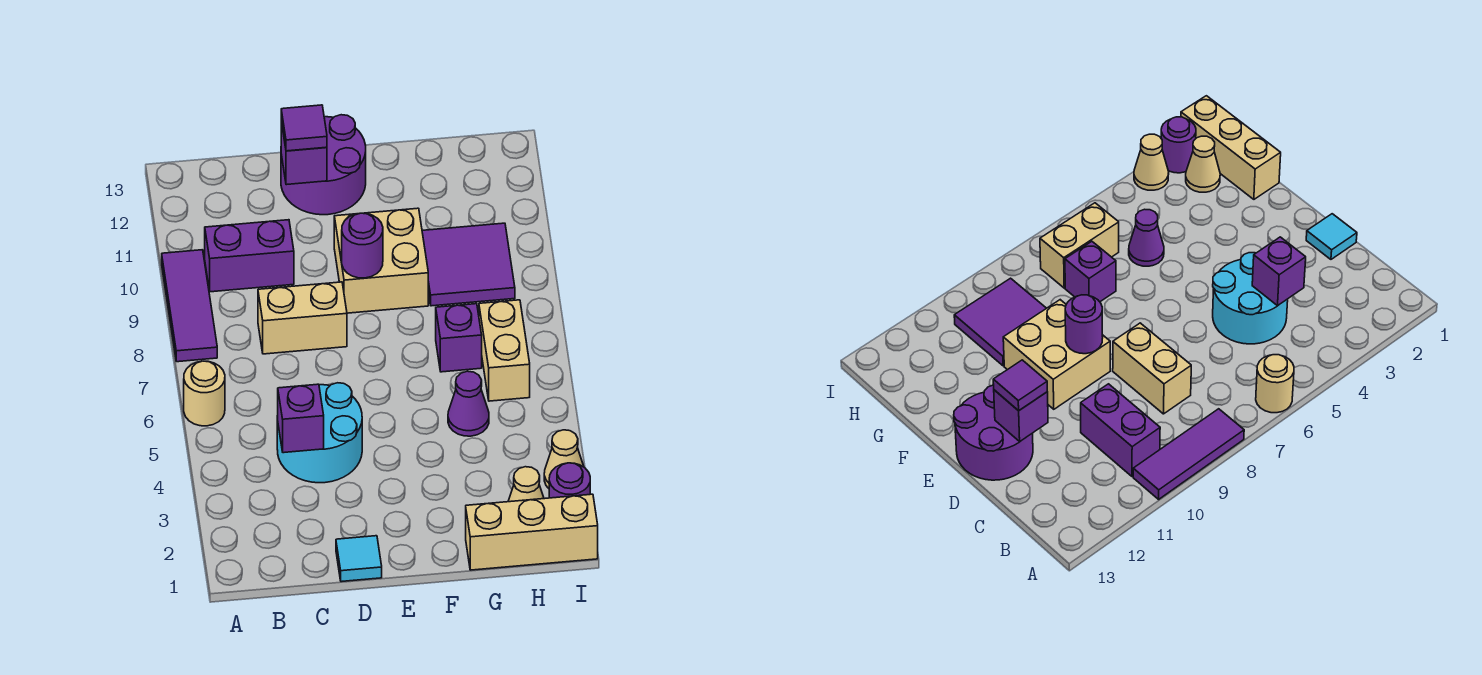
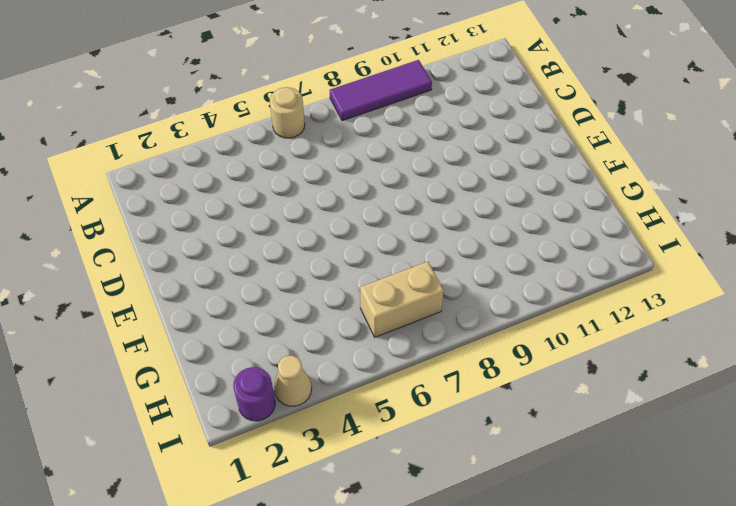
none -> purple brick B10:C10 level 1
none -> cyan round brick C4:D5 level 1
none -> tan brick C8:D8 level 1

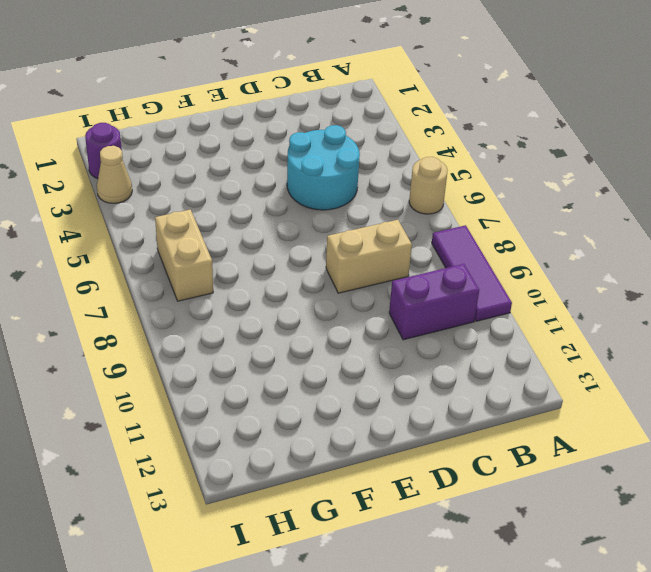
none -> cyan tile D1 level 1
none -> purple round brick D12:E13 level 1
none -> tan brick E9:F10 level 1

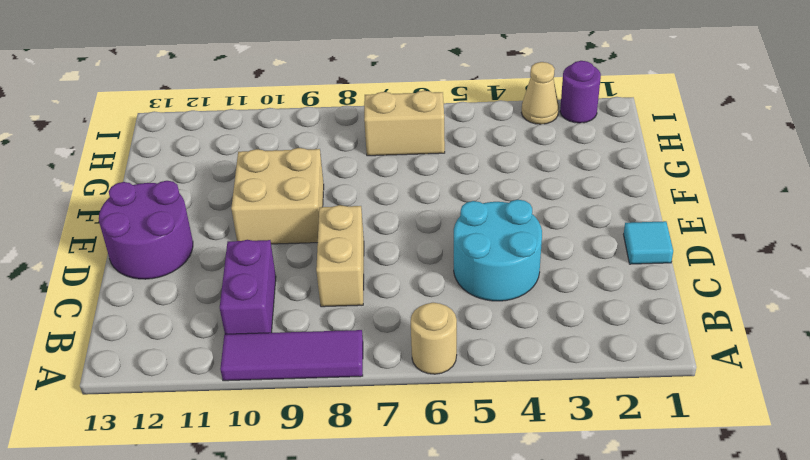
none -> tan brick G1:I1 level 1
none -> purple cone G5 level 1
none -> purple brick G7 level 1

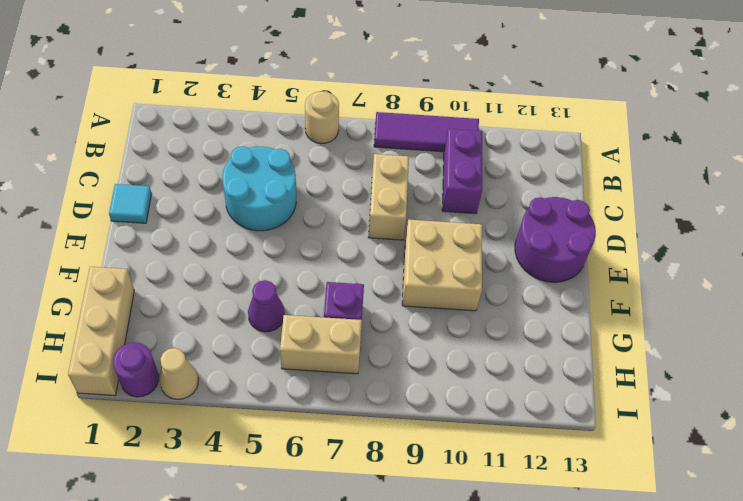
none -> purple tile G9:H10 level 1
none -> tan cone H2 level 1
none -> purple brick C4 level 2

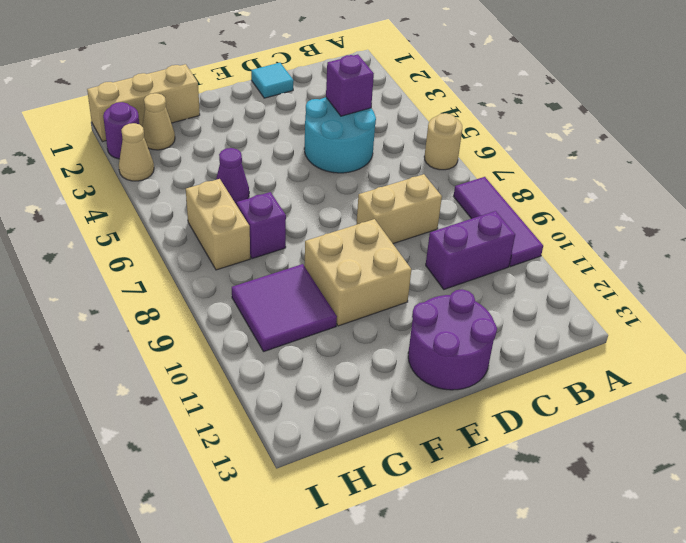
none -> purple brick D12 level 2
none -> purple round brick E9 level 2
none -> purple tile D12 level 3

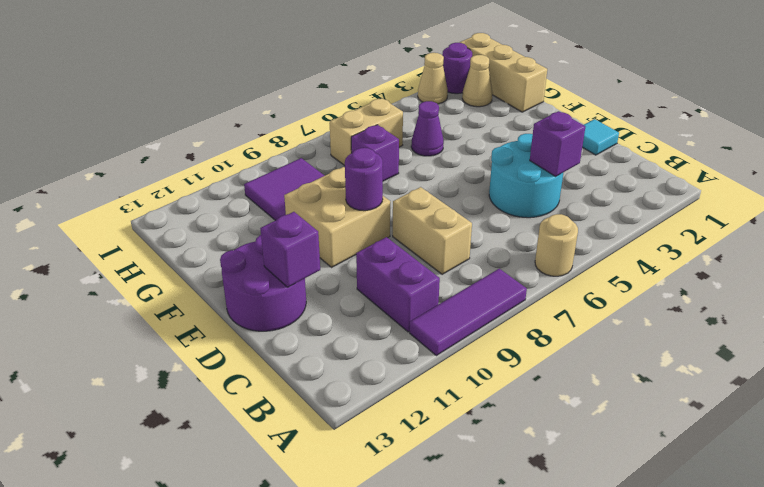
none -> purple tile D12 level 3

